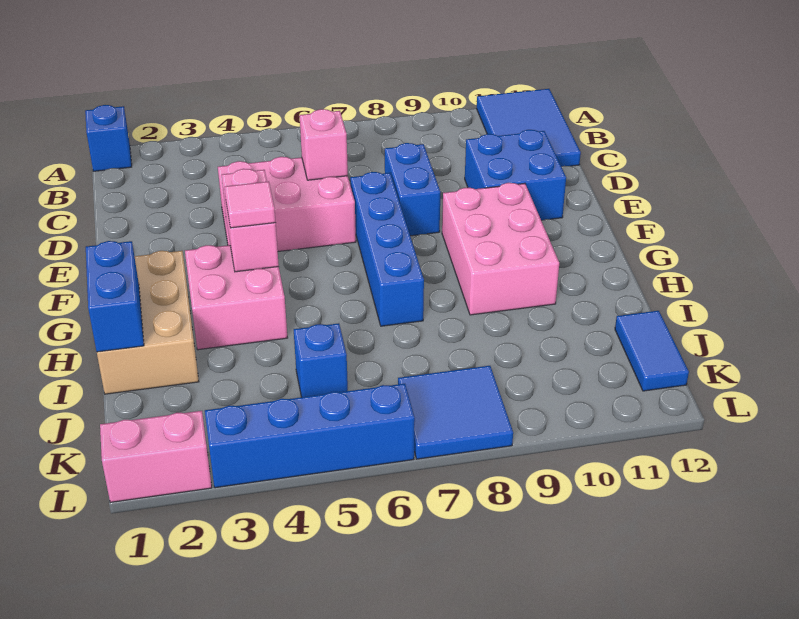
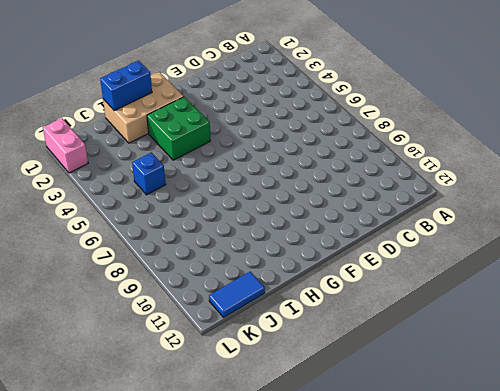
green brick G3:H4 level 1 -> pink brick G3:H4 level 1
none -> blue brick A1 level 1
none -> blue tile A11:C12 level 1
none -> pink brick D4:E6 level 1

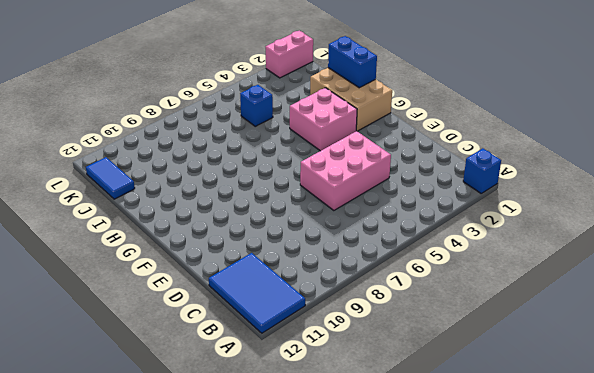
none -> blue brick D8:E8 level 1
none -> blue brick D10:E11 level 1
none -> blue brick E7:H7 level 1

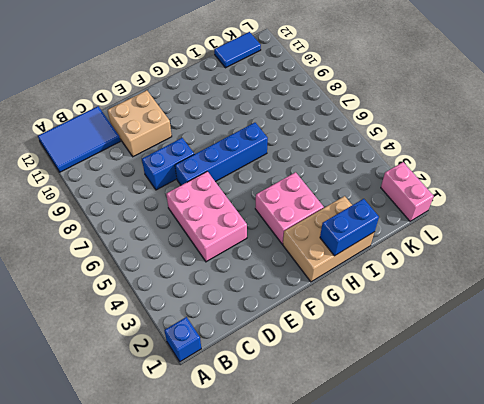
tan brick D10:E11 level 1 -> blue brick D10:E11 level 1
none -> pink brick F9:H10 level 1
none -> blue brick J5 level 1
none -> blue tile K7:L8 level 1

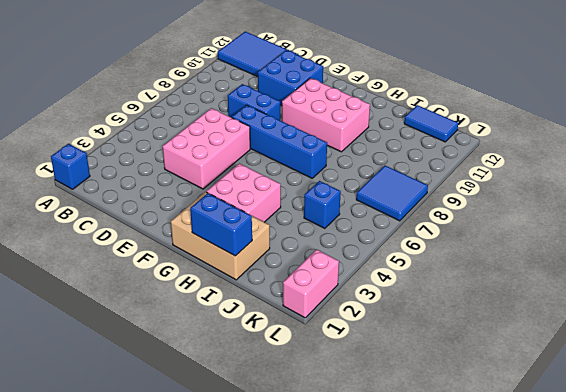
none -> blue brick L3:L6 level 1
none -> pink brick D6 level 2
none -> pink brick F4:G4 level 2

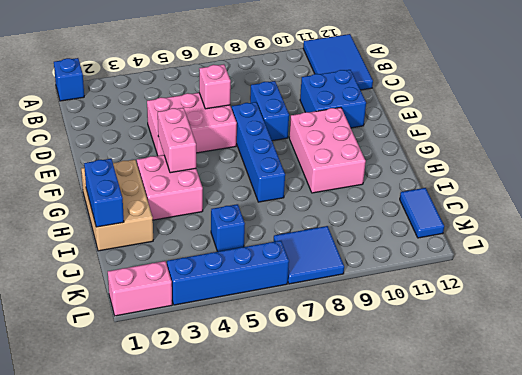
none -> pink tile G4 level 3

